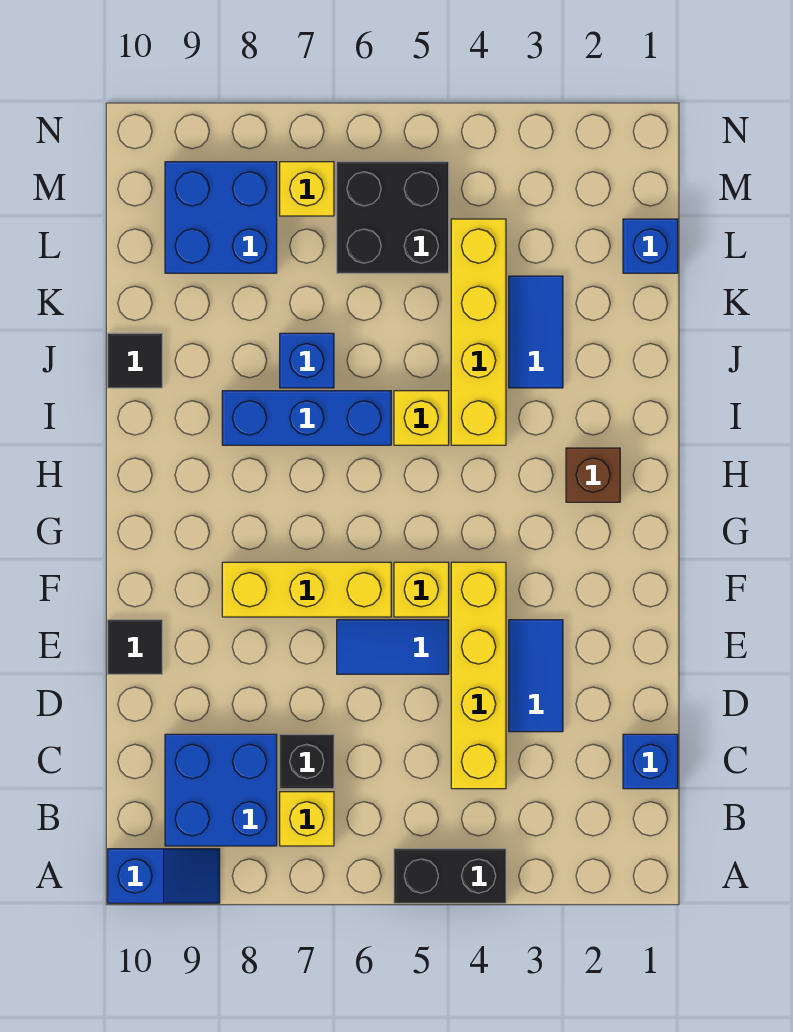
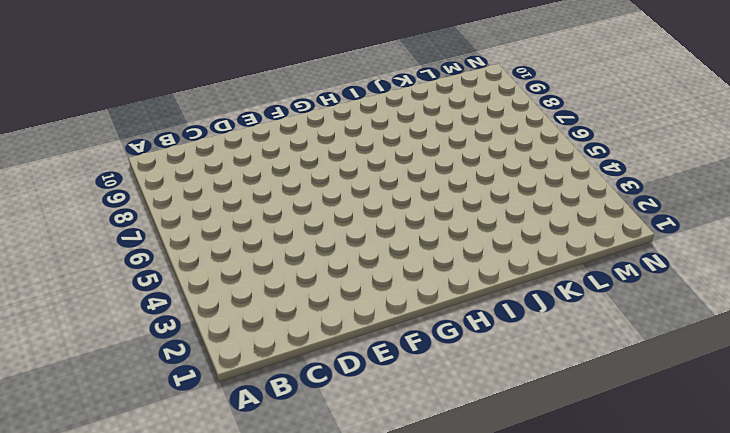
none -> black brick A4:A5 level 1
none -> blue slope A9:A10 level 1 top 10
none -> yellow brick B7 level 1

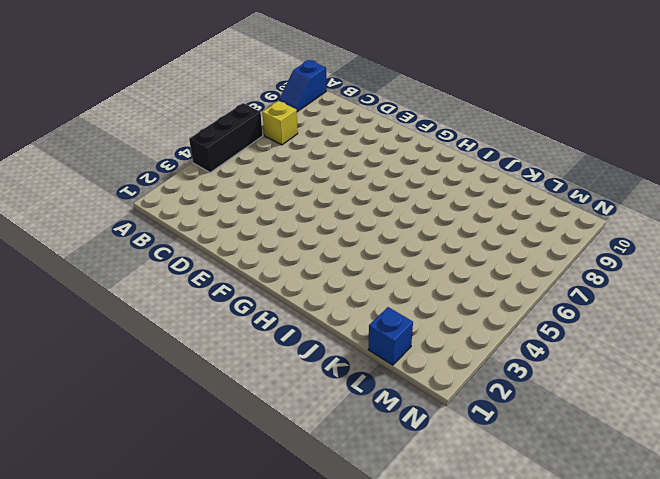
black brick A4:A6 level 1 -> black brick A4:A5 level 1
none -> blue brick B8:C9 level 1
none -> blue brick C1 level 1
none -> yellow brick C4:F4 level 1

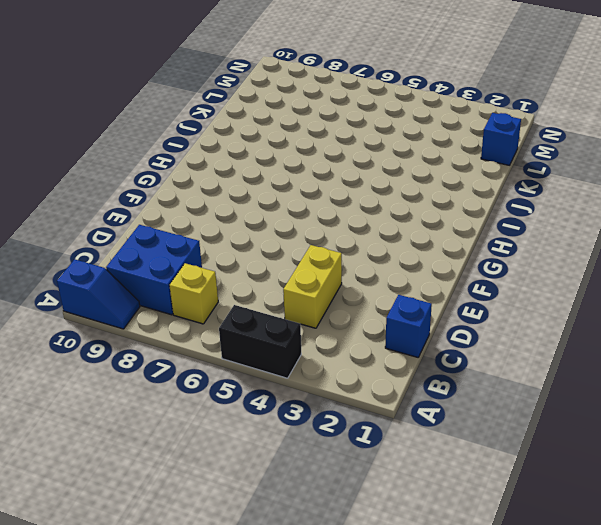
yellow brick C4:D4 level 1 -> yellow brick C4:F4 level 1
none -> black brick C7 level 1
none -> blue tile D3:E3 level 1
none -> blue tile E5:E6 level 1

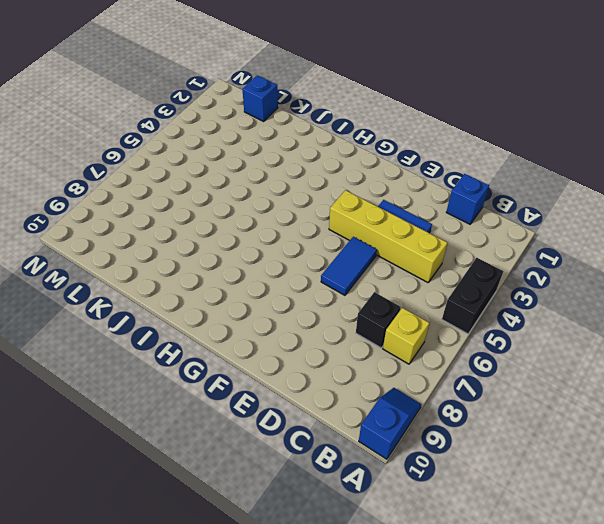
none -> blue brick B8:C9 level 1
none -> black tile E10 level 1
none -> yellow brick F5 level 1

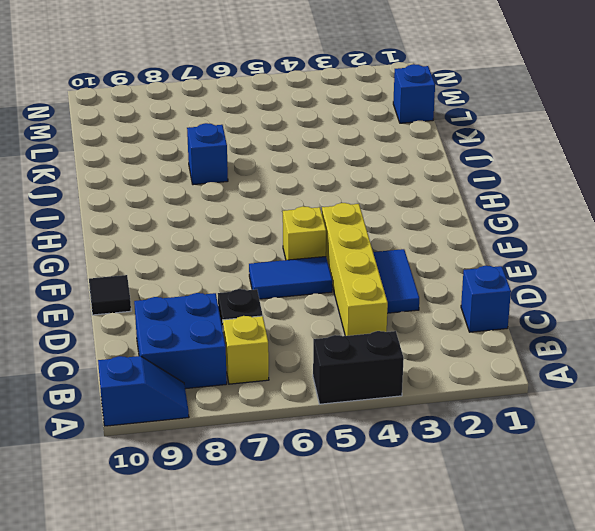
none -> yellow brick F6:F8 level 1
none -> brown brick H2 level 1
none -> yellow brick I4:L4 level 1

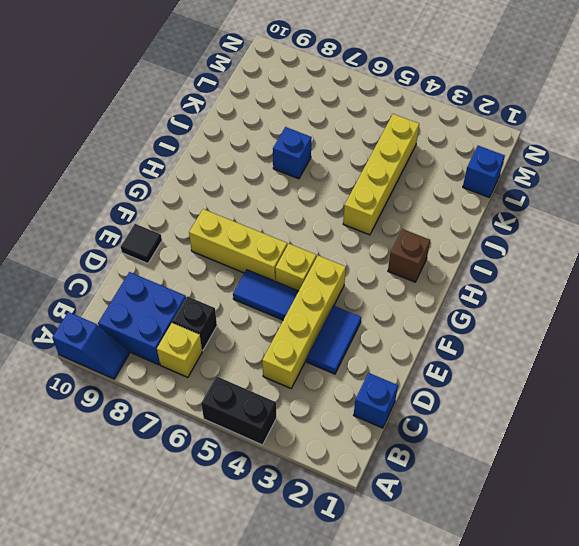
none -> yellow brick I5 level 1
none -> blue brick I6:I8 level 1
none -> blue tile J3:K3 level 1

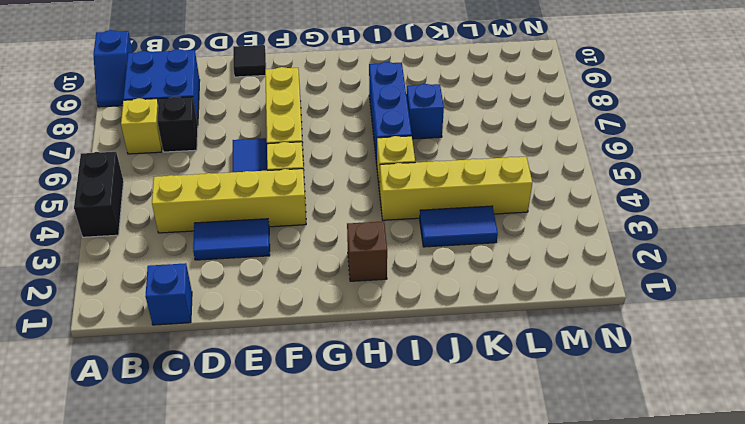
none -> black tile J10 level 1
none -> blue brick L1 level 1
none -> black brick L5:M6 level 1

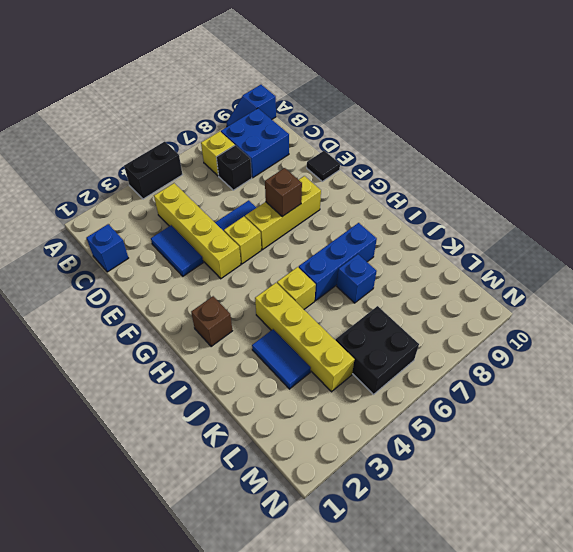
brown brick F7 level 2 -> none
none -> black tile J10 level 1
none -> blue brick L1 level 1
none -> blue brick L8:M9 level 1

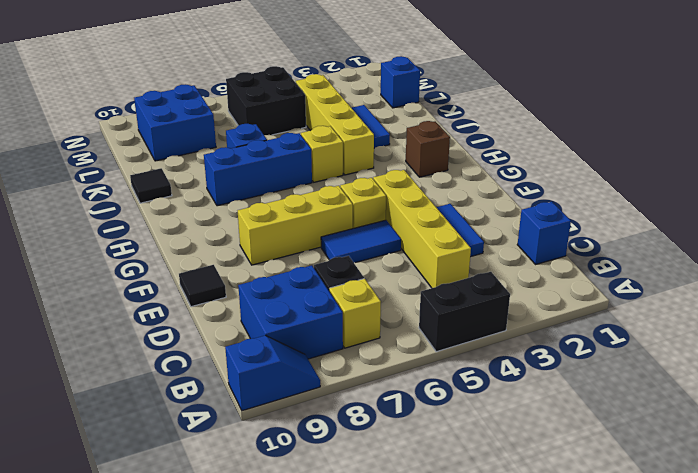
none -> yellow brick M7 level 1

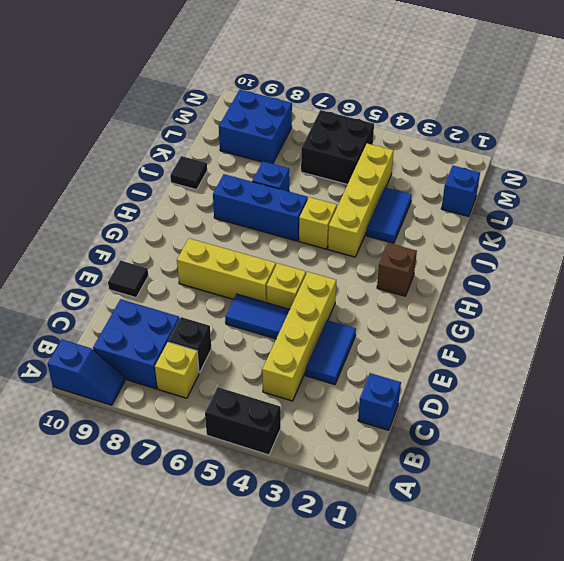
none -> yellow brick M7 level 1

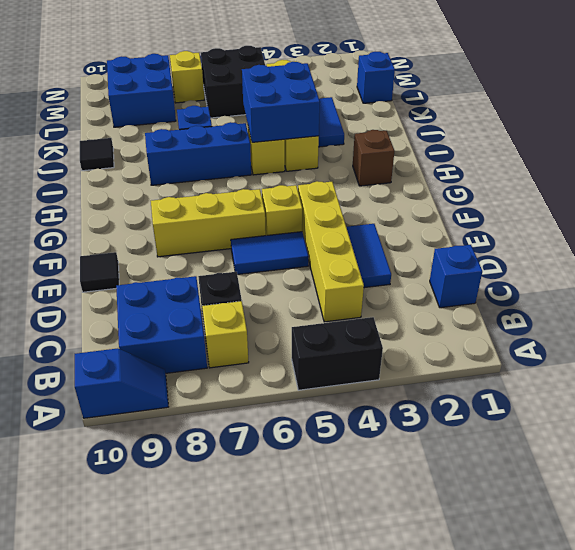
blue brick I4:J5 level 2 -> none

